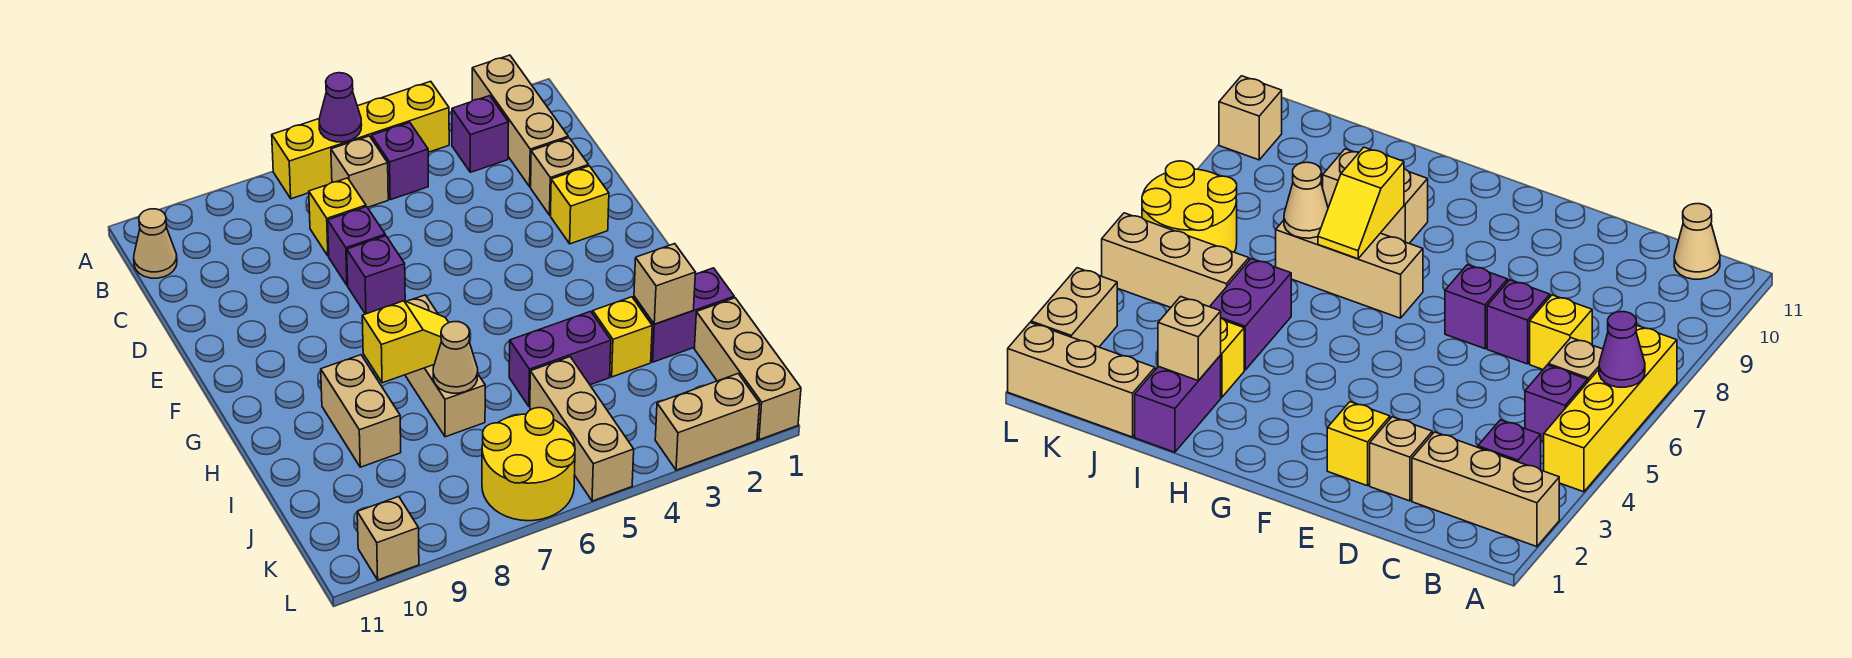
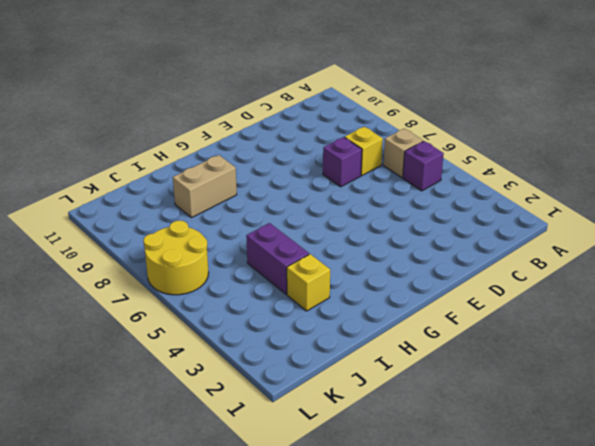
none -> tan brick A2:C2 level 1
none -> yellow brick A4:A7 level 1
none -> purple brick B3 level 1

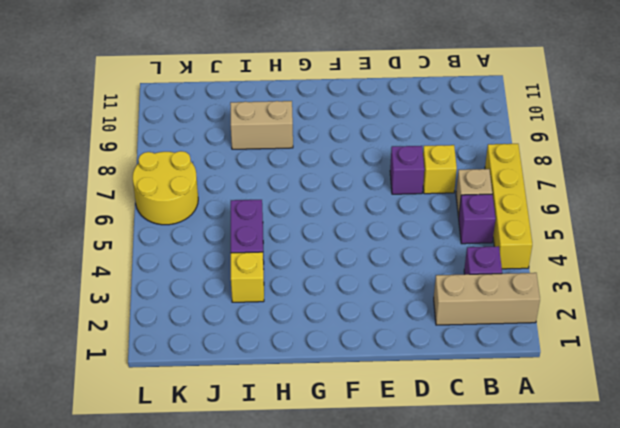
none -> tan cone B11 level 1
none -> tan brick D2 level 1
none -> yellow brick E2 level 1

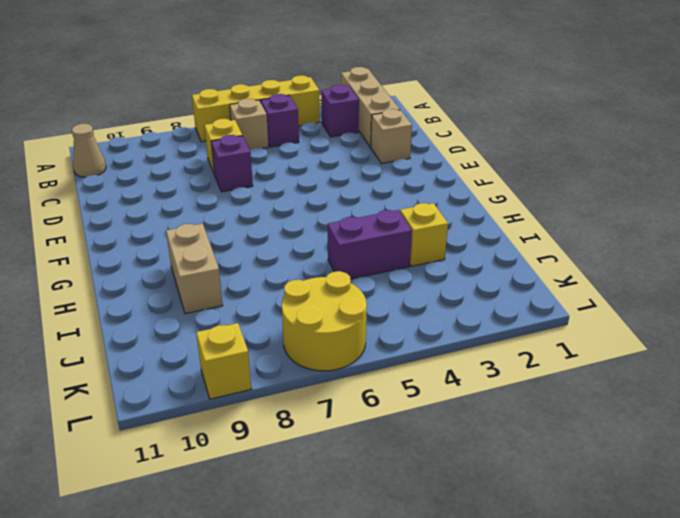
yellow brick L9 level 1 -> yellow brick E2 level 1
none -> purple brick E7 level 1
none -> tan brick G7:I7 level 1
none -> purple brick I1:I2 level 1

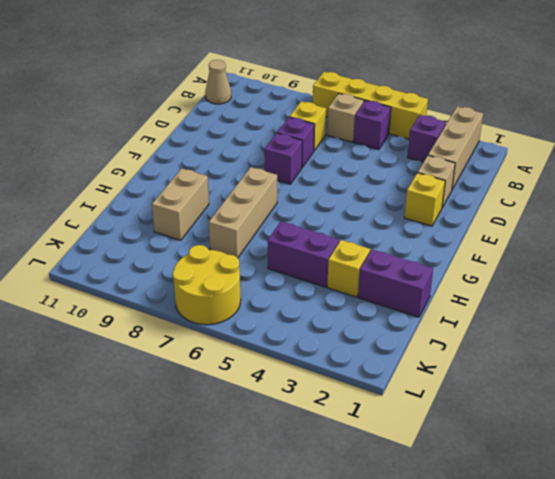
none -> tan brick J1:L1 level 1
none -> tan brick J5:L5 level 1
none -> tan brick L2:L3 level 1

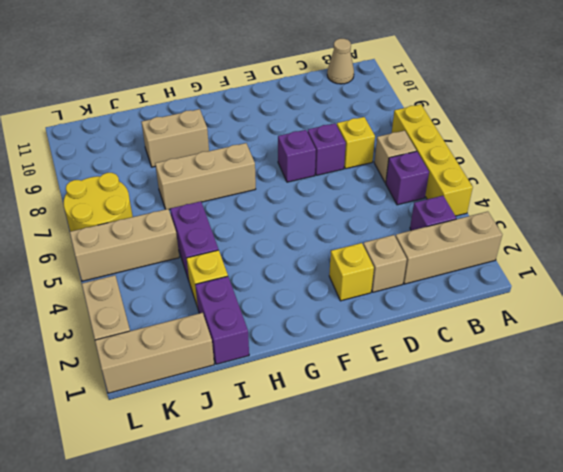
none -> tan brick L10 level 1
none -> purple cone A6 level 2
none -> yellow slope H7:H8 level 2 top 8

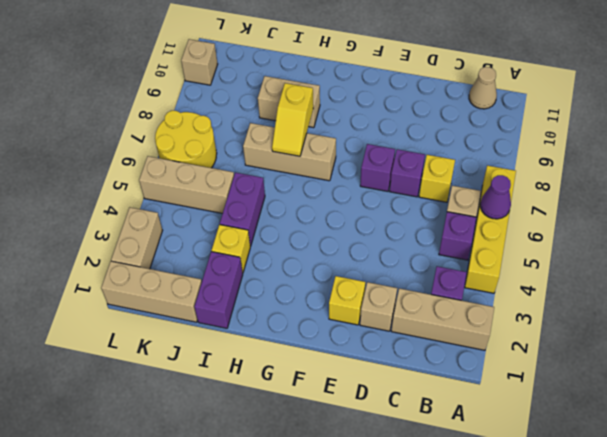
none -> tan brick I2 level 2
none -> tan cone I7 level 2

